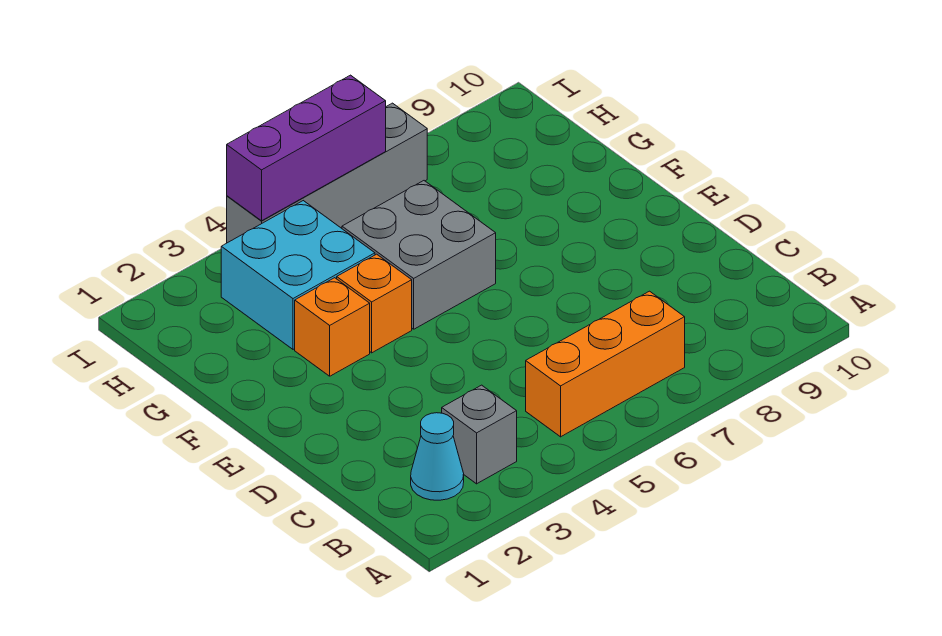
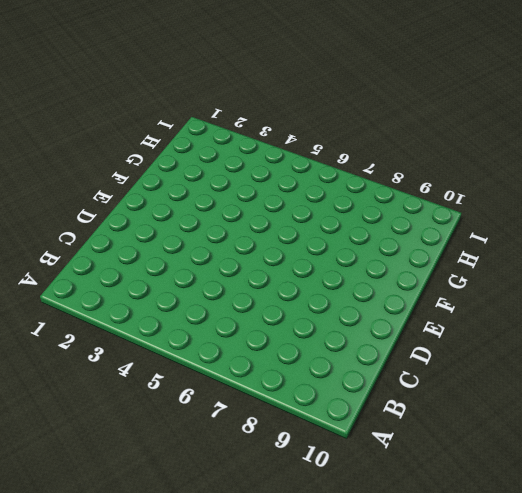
none -> cyan cone B2 level 1
none -> grey brick B3 level 1

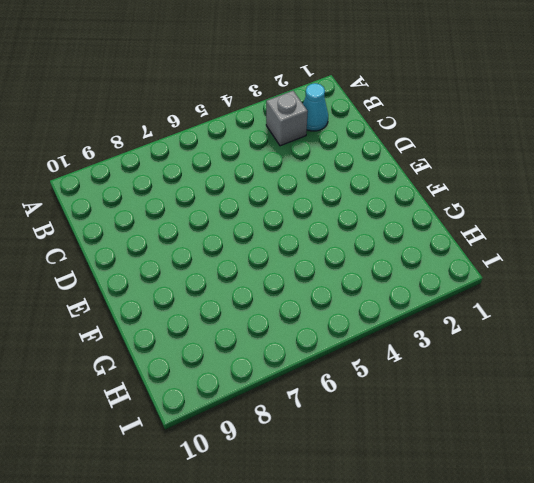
none -> orange brick B5:B7 level 1
none -> orange brick F3 level 1

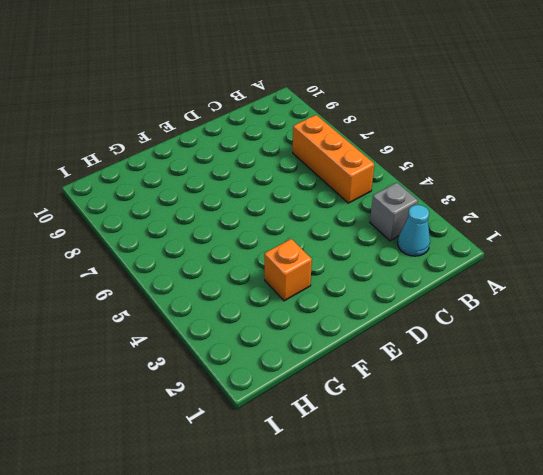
none -> orange brick F4 level 1
none -> grey brick F5:G6 level 1

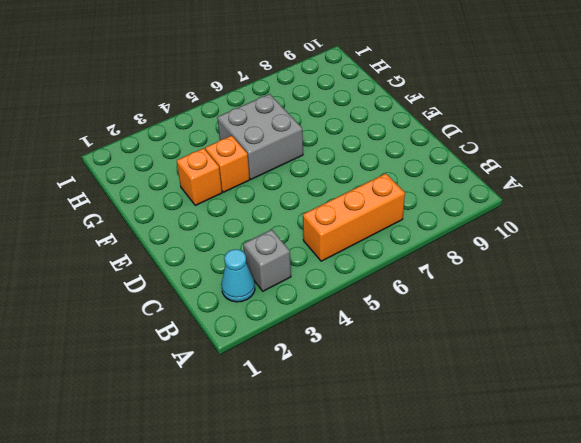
none -> cyan brick G3:H4 level 1
none -> grey brick I4:I7 level 1

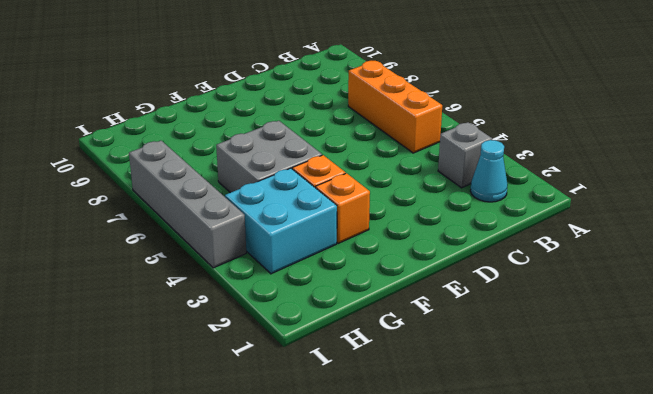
none -> purple brick I4:I6 level 2

